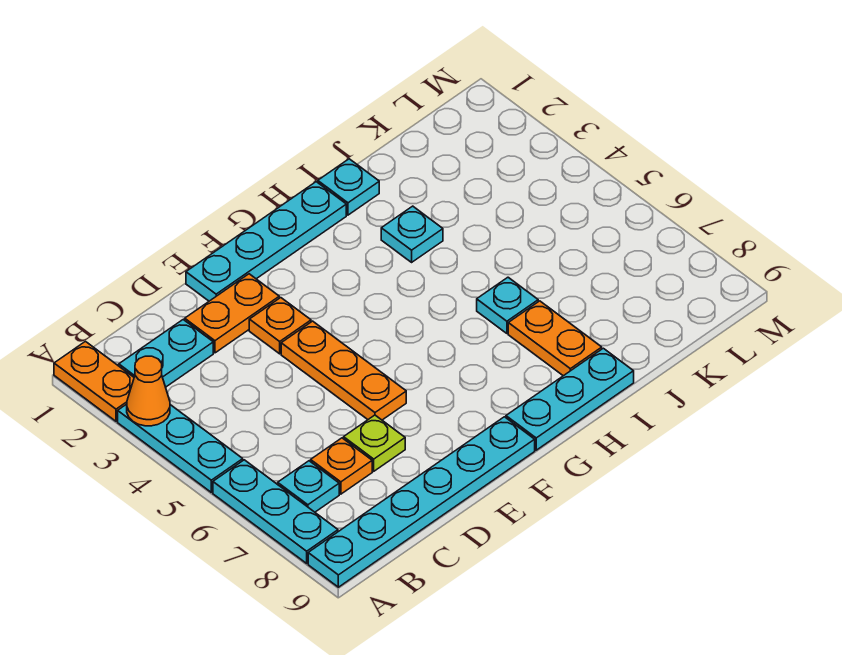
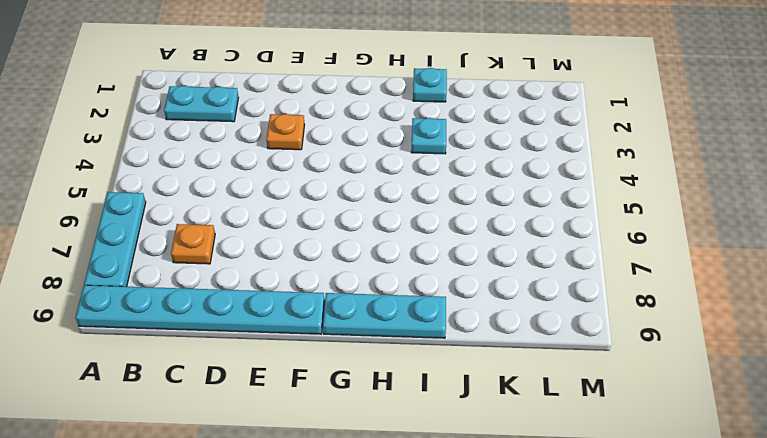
none -> orange plate A1:A2 level 1
none -> cyan plate A3:A5 level 1
none -> cyan plate B7 level 1

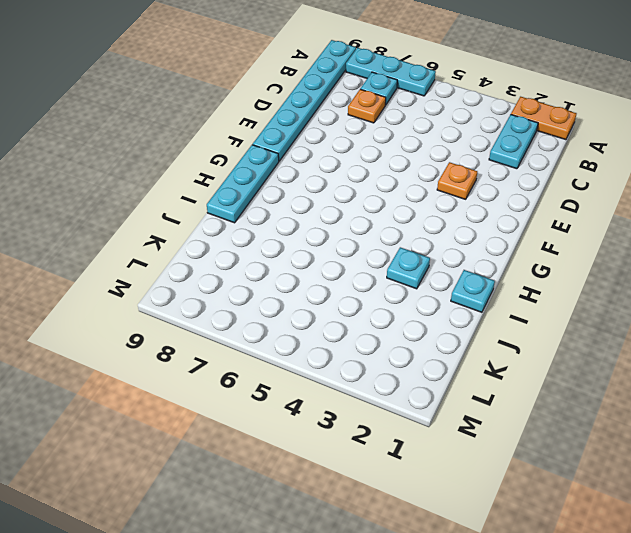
none -> cyan plate A3:A5 level 1
none -> orange plate D2:E2 level 1
none -> lime plate D7 level 1

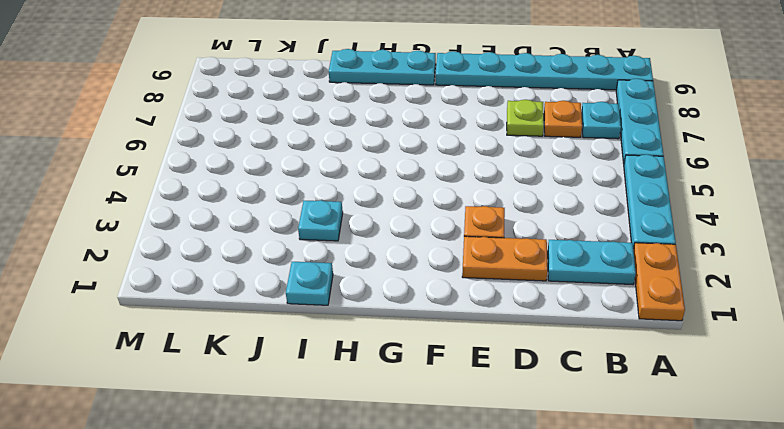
none -> cyan plate E1:H1 level 1
none -> orange plate E4:E6 level 1
none -> cyan plate I6 level 1

